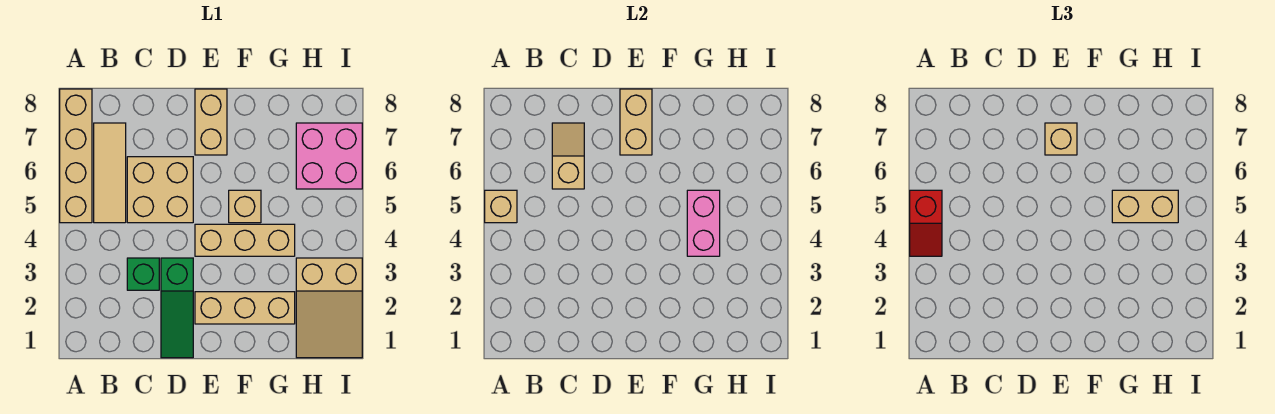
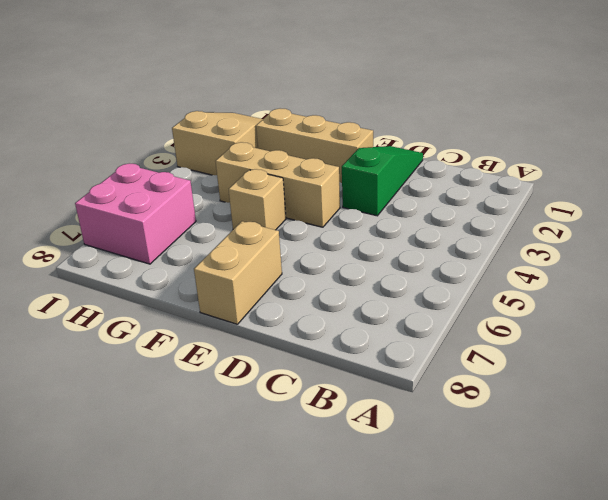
none -> tan brick A5:A8 level 1
none -> tan tile B5:B7 level 1
none -> green brick C3 level 1

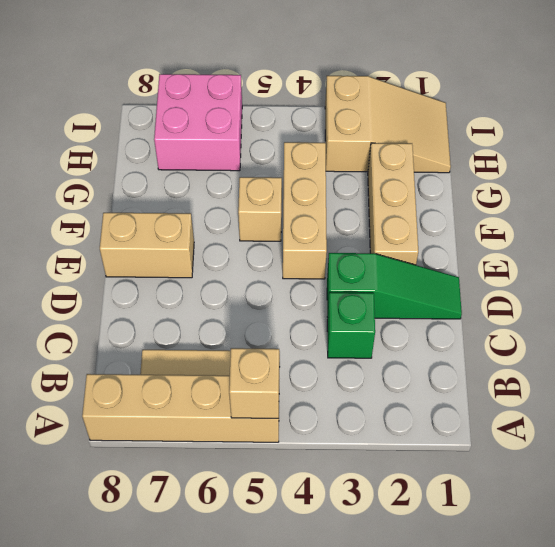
none -> tan brick C5:D6 level 1
none -> tan slope C6:C7 level 2 top 6
none -> tan brick E7:E8 level 2

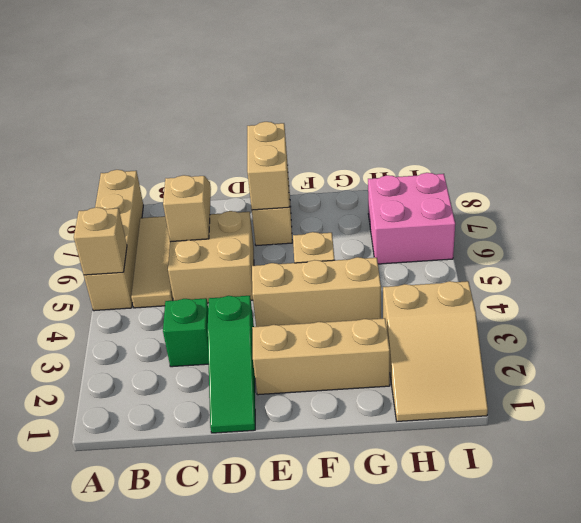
none -> pink brick G4:G5 level 2
none -> red slope A4:A5 level 3 top 5
none -> tan brick E7 level 3

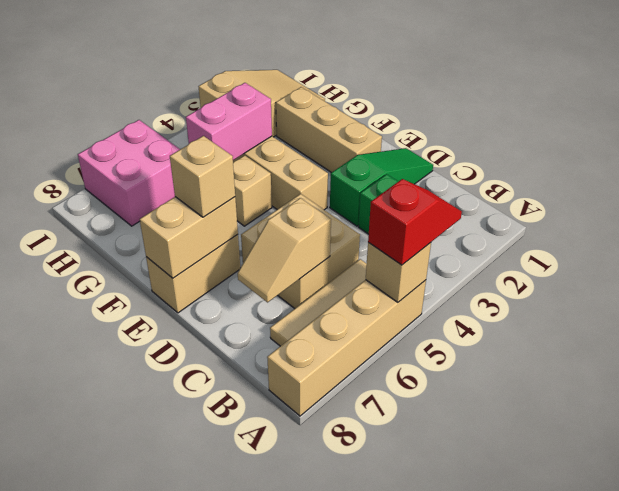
none -> tan brick G5:H5 level 3

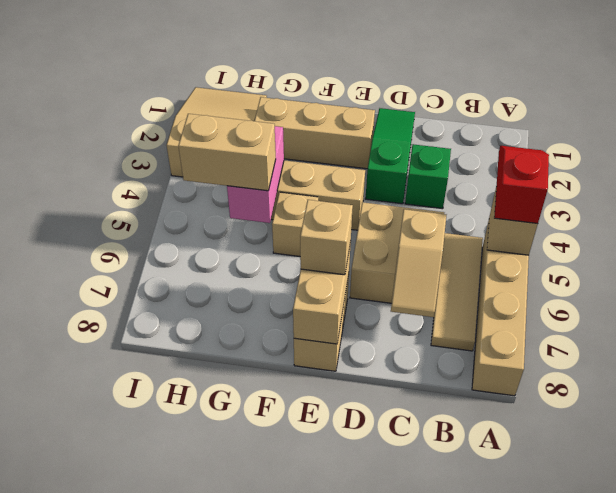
none -> pink brick H6:I7 level 1

